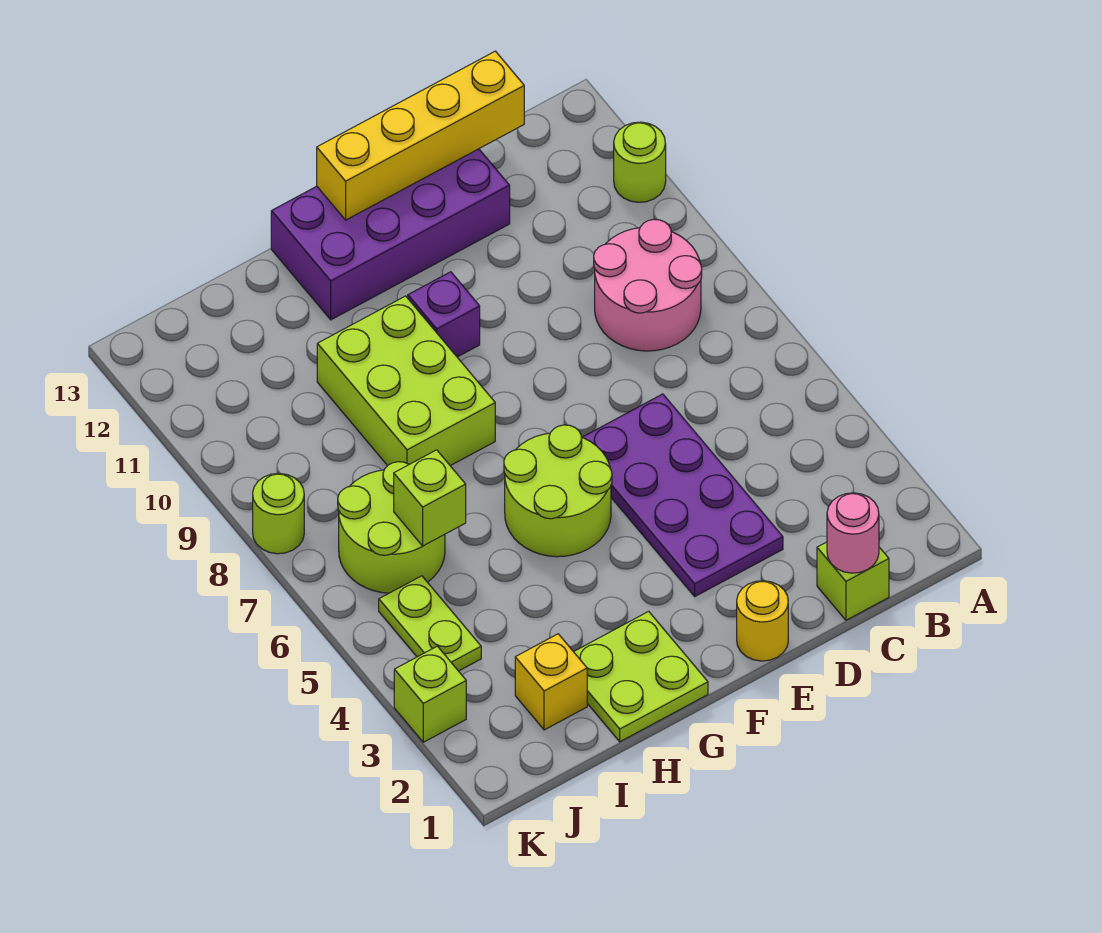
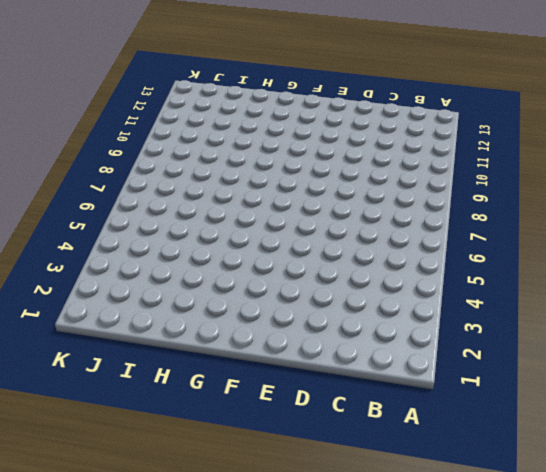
none -> lime round brick A11 level 1
none -> pink round brick B8:C9 level 1
none -> lime brick C1 level 1

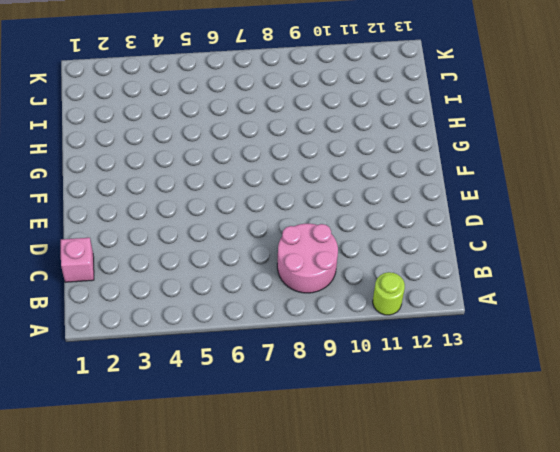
pink brick C1 level 1 -> lime brick C1 level 1
none -> purple plate D3:E6 level 1
none -> purple brick D12:G13 level 1
none -> yellow round brick E1 level 1

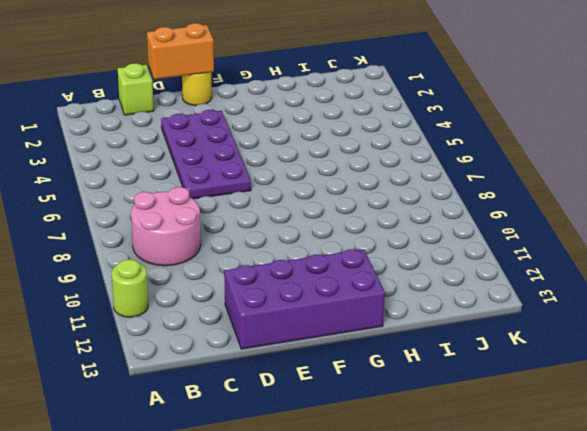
orange brick D1:E1 level 2 -> none
none -> lime round brick F5:G6 level 1
none -> purple brick F10 level 1
none -> lime plate G1:H2 level 1

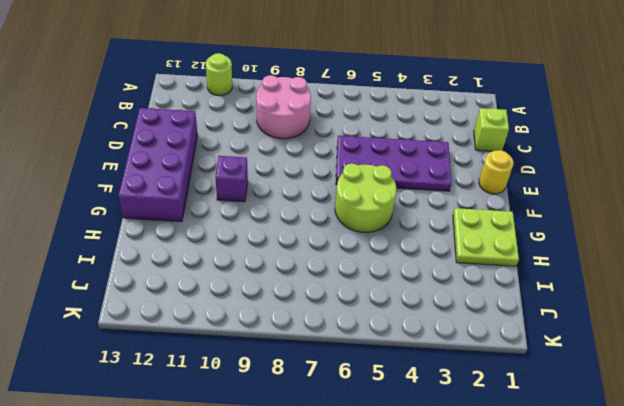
none -> lime brick G8:H10 level 1
none -> yellow brick I2 level 1
none -> lime round brick I6:J7 level 1

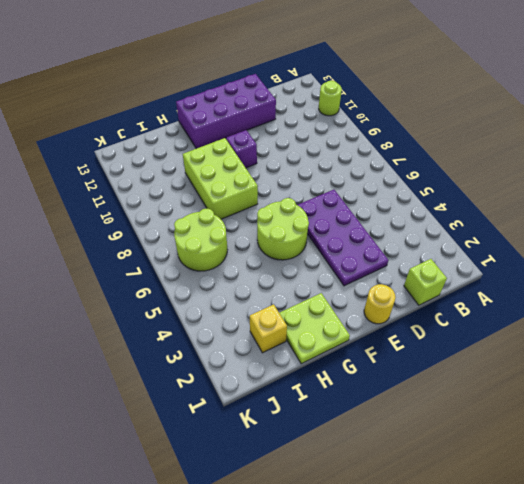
none -> pink round brick B8:C9 level 1
none -> lime plate J4:J5 level 1
none -> lime brick K3 level 1

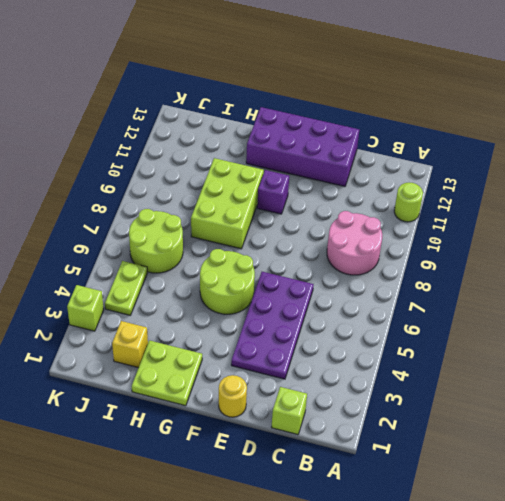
none -> lime round brick K8 level 1
none -> pink round brick C1 level 2
none -> yellow brick C13:F13 level 2

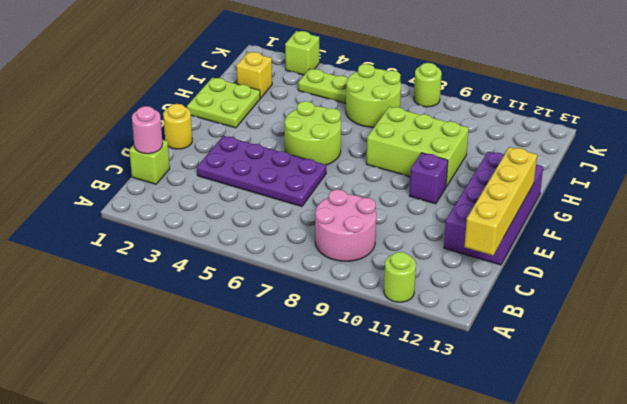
none -> lime brick I6 level 2

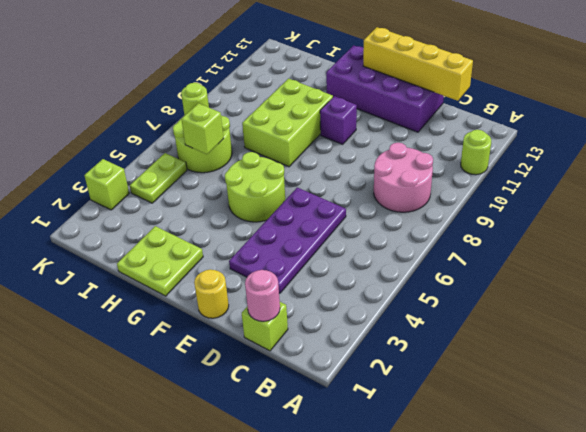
none -> yellow brick I2 level 1

